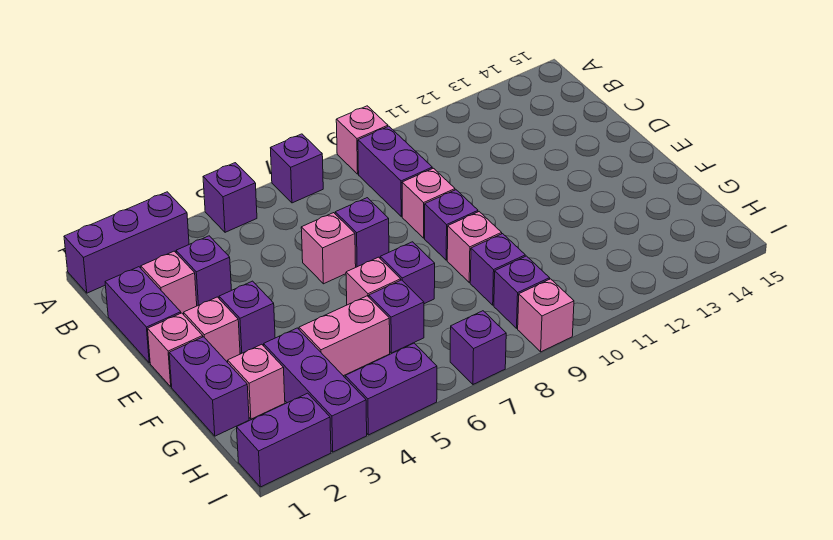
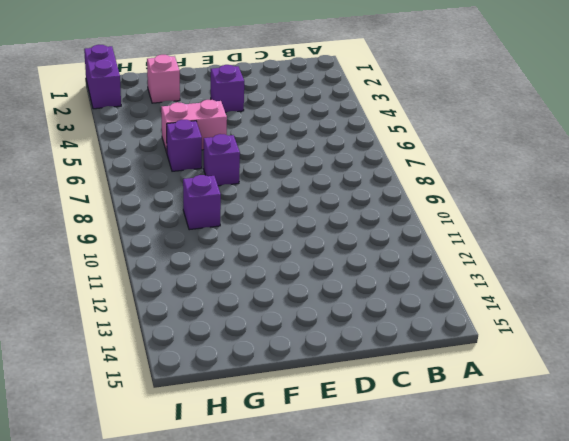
pink brick F5:G5 level 1 -> pink brick G4:G5 level 1
none -> purple brick A1:A3 level 1
none -> purple brick A5 level 1
none -> purple brick A7 level 1

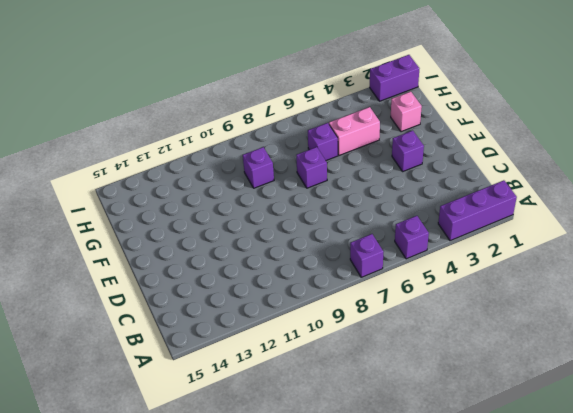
none -> pink brick A9 level 1
none -> purple brick B9:C9 level 1
none -> purple brick C1:D1 level 1

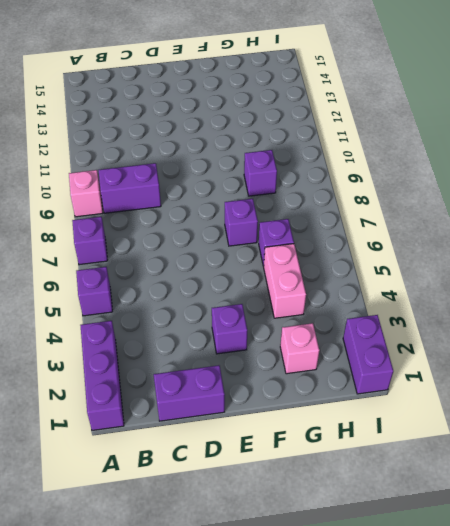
none -> pink brick C2 level 1
none -> purple brick C3 level 1
none -> pink brick D6 level 1

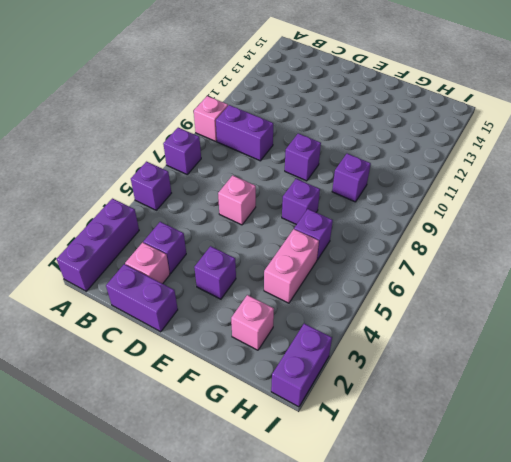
none -> purple brick D7 level 1
none -> pink brick D9 level 1
none -> pink brick E1 level 1

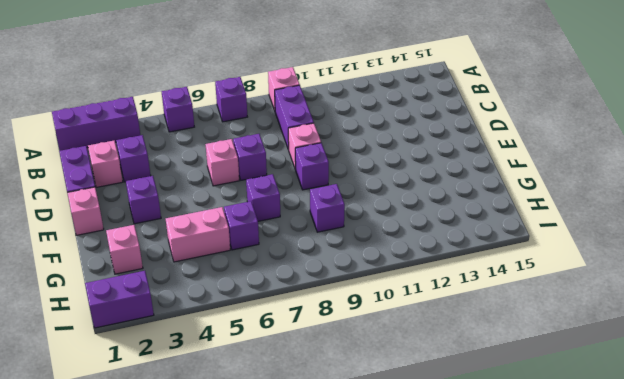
none -> pink brick E2 level 1
none -> purple brick F1:G1 level 1
none -> pink brick F6 level 1

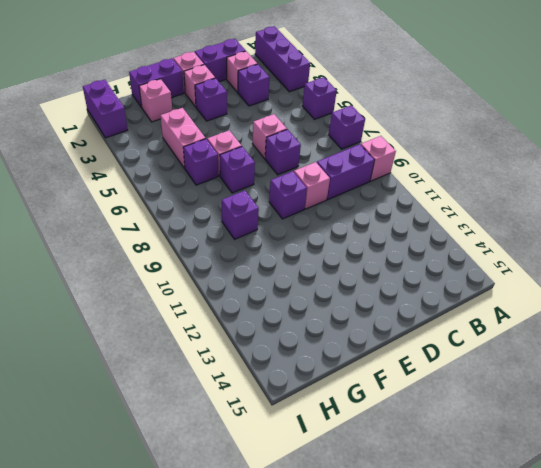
none -> pink brick F9 level 1
none -> purple brick G3:I3 level 1
none -> purple brick H9 level 1

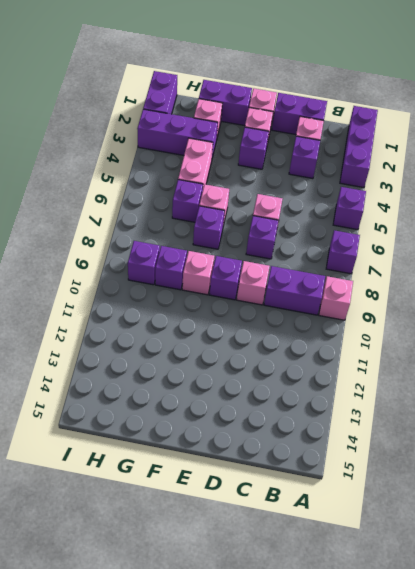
none -> purple brick I4:I5 level 1
none -> purple brick I7 level 1
none -> pink brick I9 level 1

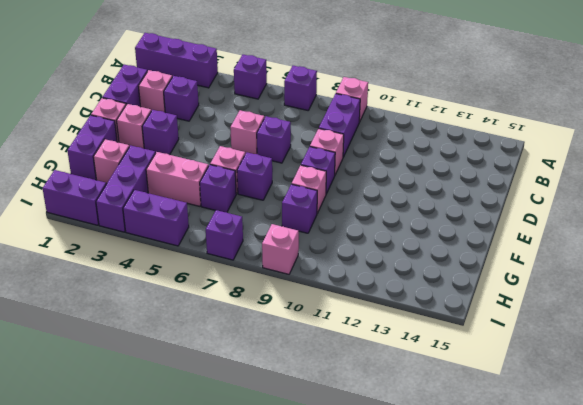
none -> purple brick H9 level 1

